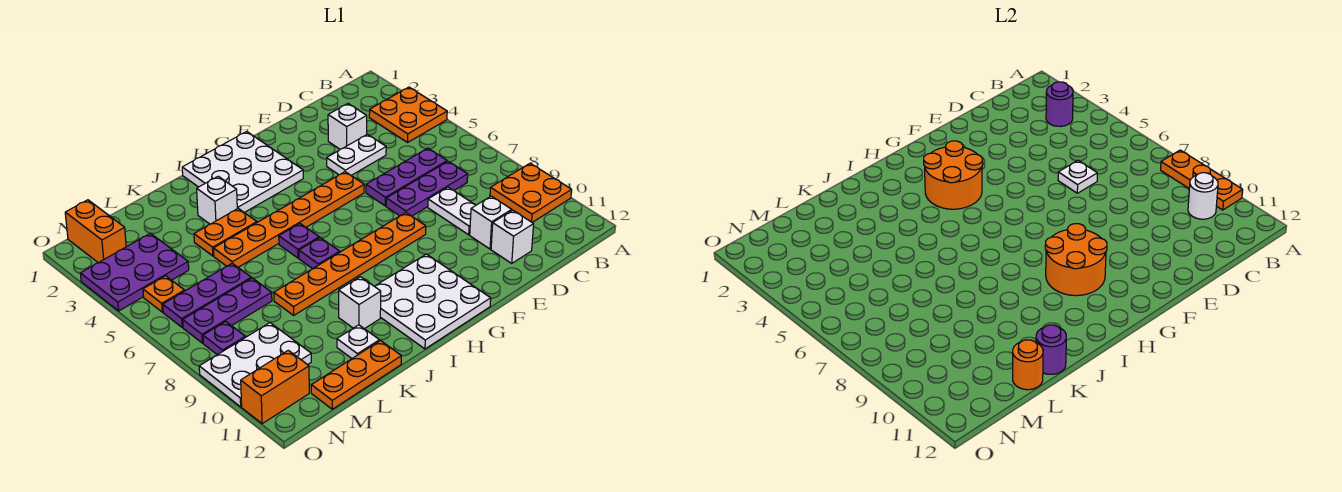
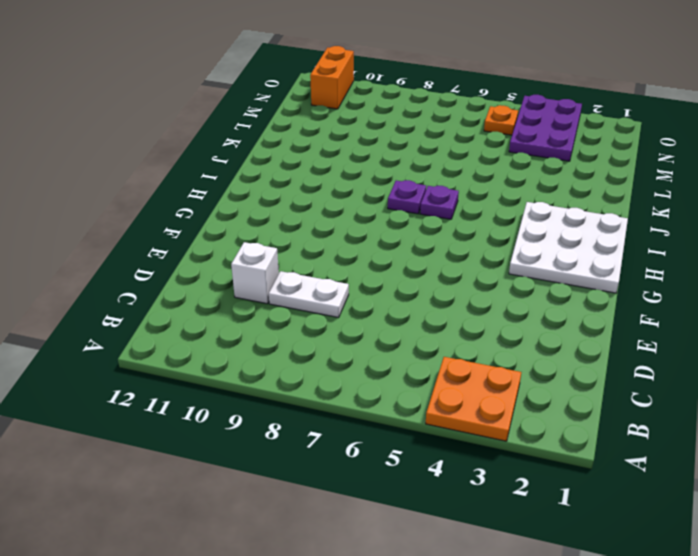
none -> orange plate A9:B10 level 1
none -> purple plate C6:E6 level 1
none -> purple plate C7:E7 level 1
none -> white brick D3 level 1

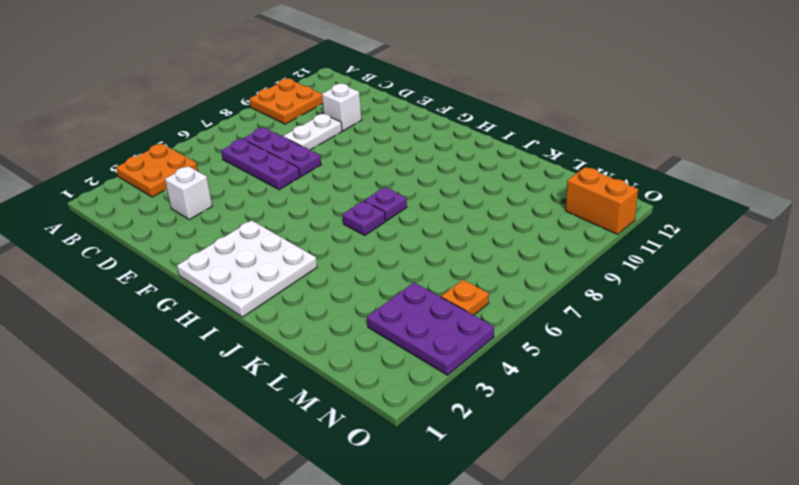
none -> white plate D4:E4 level 1
none -> white brick D11 level 1
none -> orange plate F5:K5 level 1
none -> orange plate F8:K8 level 1

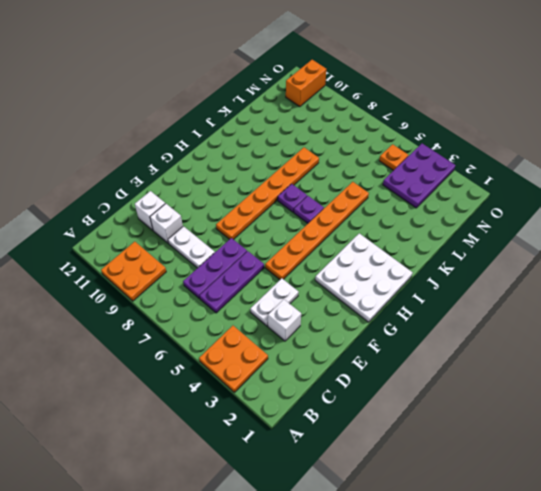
none -> white plate G10:I12 level 1
none -> white brick J3 level 1
none -> orange plate J4:K4 level 1
none -> white brick J10 level 1

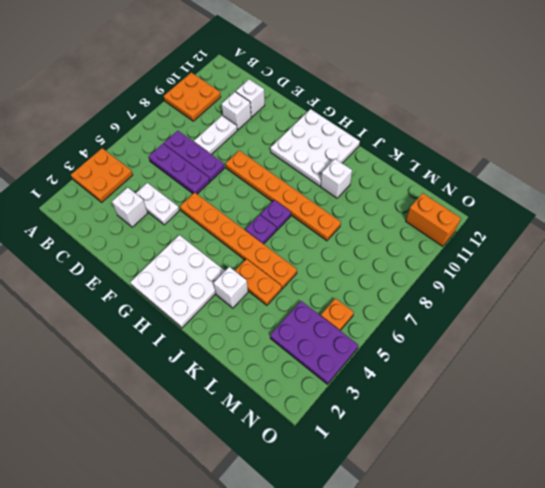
none -> white plate K11 level 1
none -> orange plate K12:M12 level 1
none -> purple plate L6:N6 level 1
none -> purple plate L7:N7 level 1

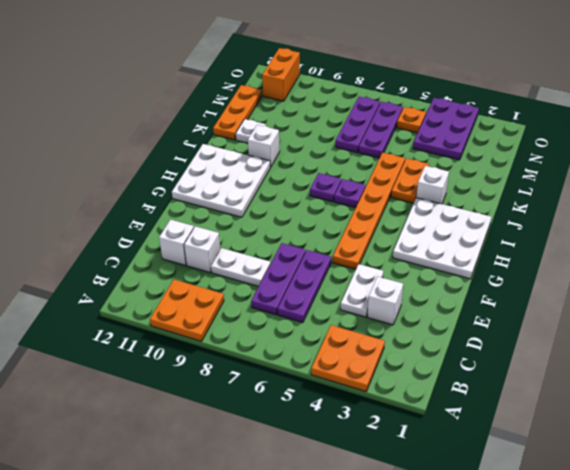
none -> orange plate F8:K8 level 1
none -> white plate M9:O10 level 1
none -> orange brick N1:N2 level 1
none -> purple plate N8 level 1

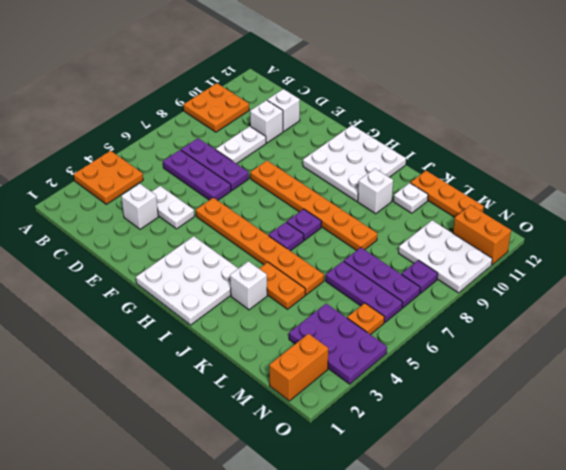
none -> orange plate A8:A10 level 2
none -> purple round brick B3 level 2
none -> white round brick B10 level 2
none -> white plate D6 level 2

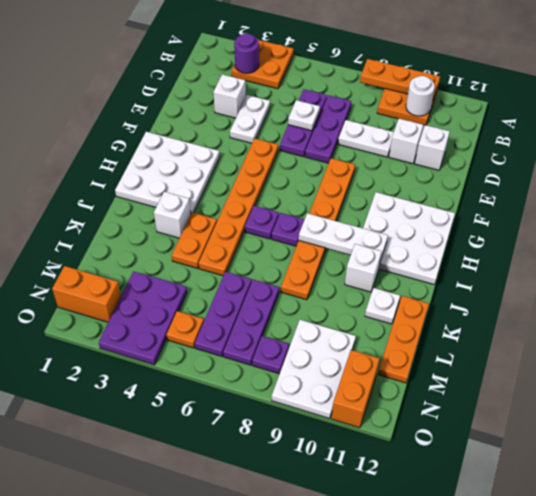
white plate I8:I10 level 2 -> none
none -> orange round brick G3:H4 level 2
none -> orange round brick G9:H10 level 2
none -> purple round brick K12 level 2
none -> orange round brick L12 level 2

